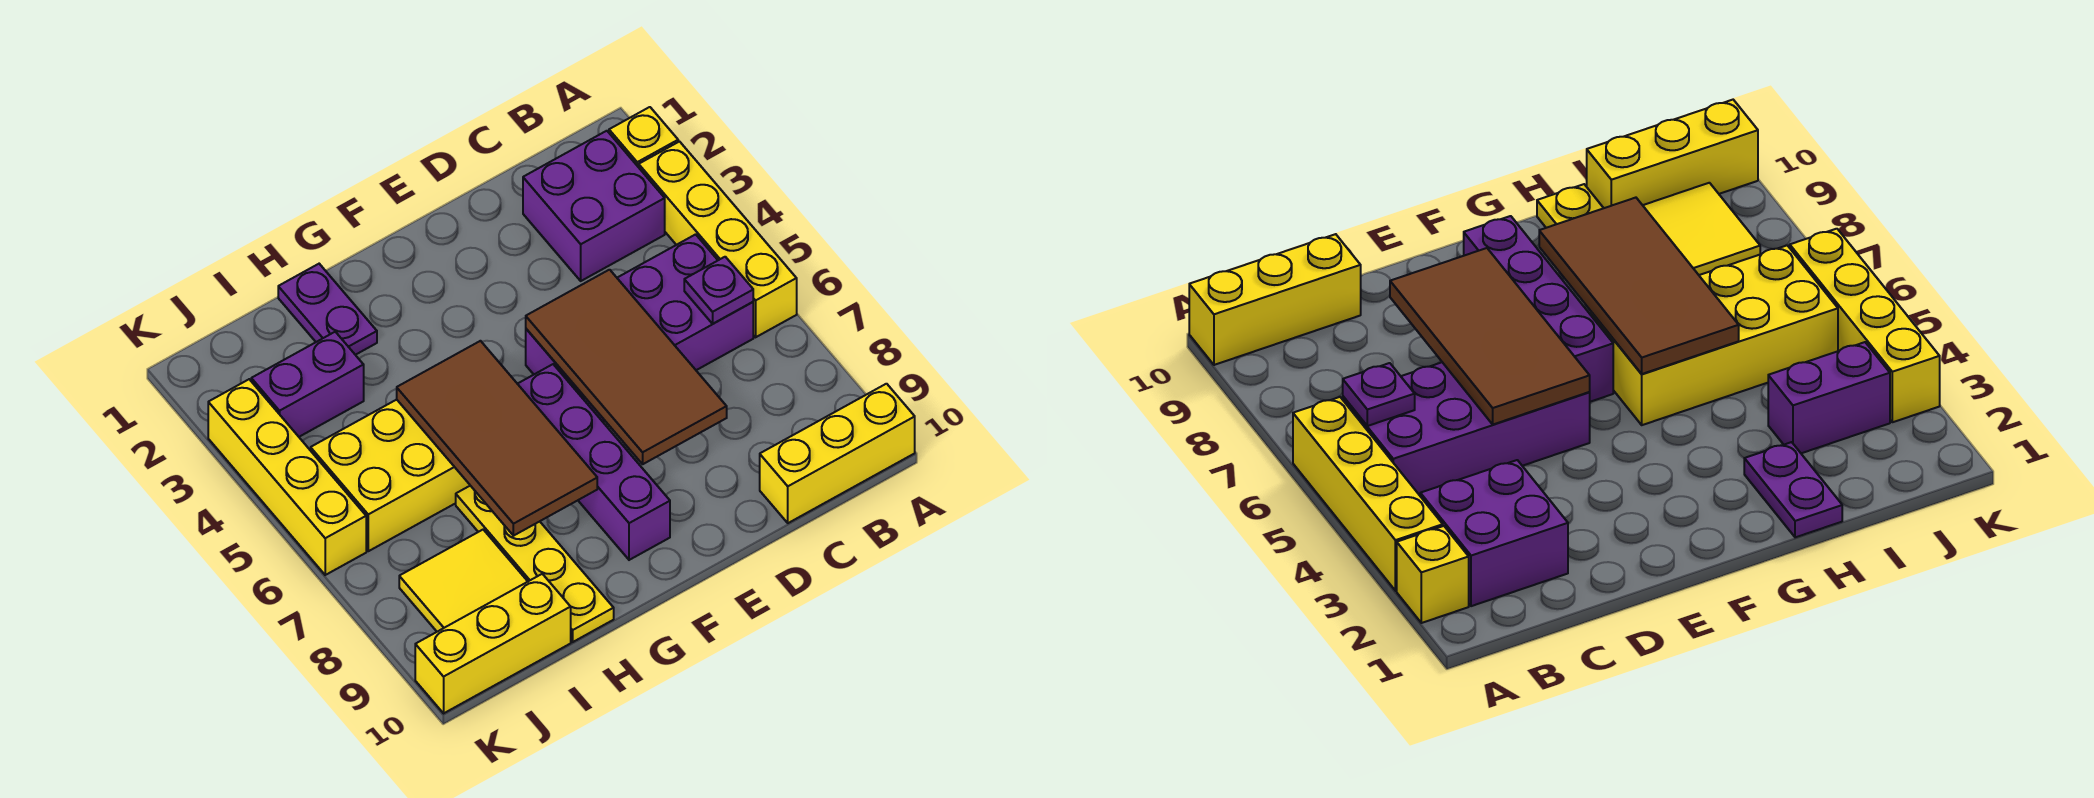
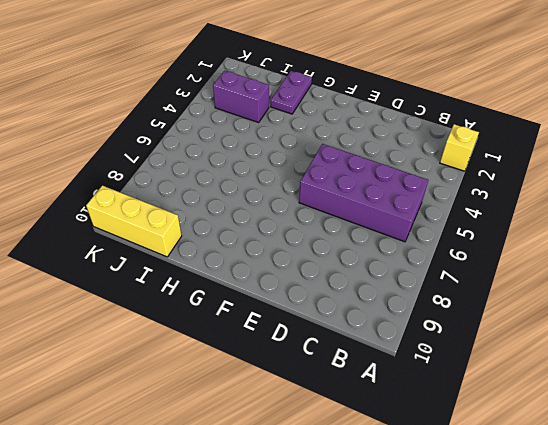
none -> yellow brick A3:A6 level 1
none -> yellow brick A10:C10 level 1
none -> purple brick B2:C3 level 1

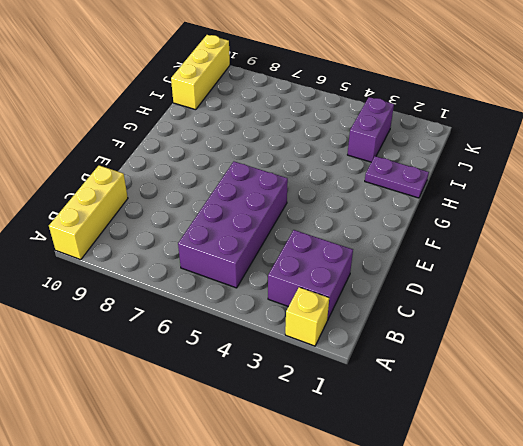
none -> yellow brick A3:A6 level 1
none -> purple brick F6:F9 level 1
none -> yellow brick G5:J6 level 1

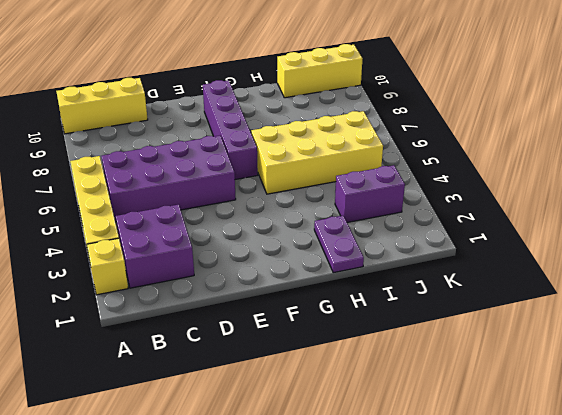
none -> yellow plate H7:H10 level 1
none -> yellow tile I8:J9 level 1
none -> yellow brick K3:K6 level 1

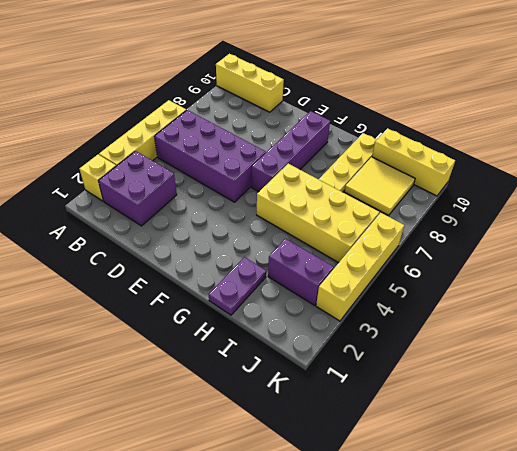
none -> purple plate B6 level 2
none -> brown tile D5:E8 level 2
none -> brown tile G5:H8 level 2

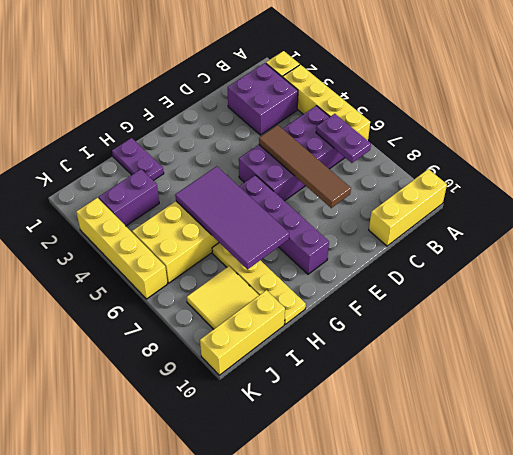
purple plate B6:B7 level 2 -> purple plate B6 level 2
brown tile D5:D8 level 2 -> brown tile D5:E8 level 2
purple tile G5:H8 level 2 -> brown tile G5:H8 level 2

